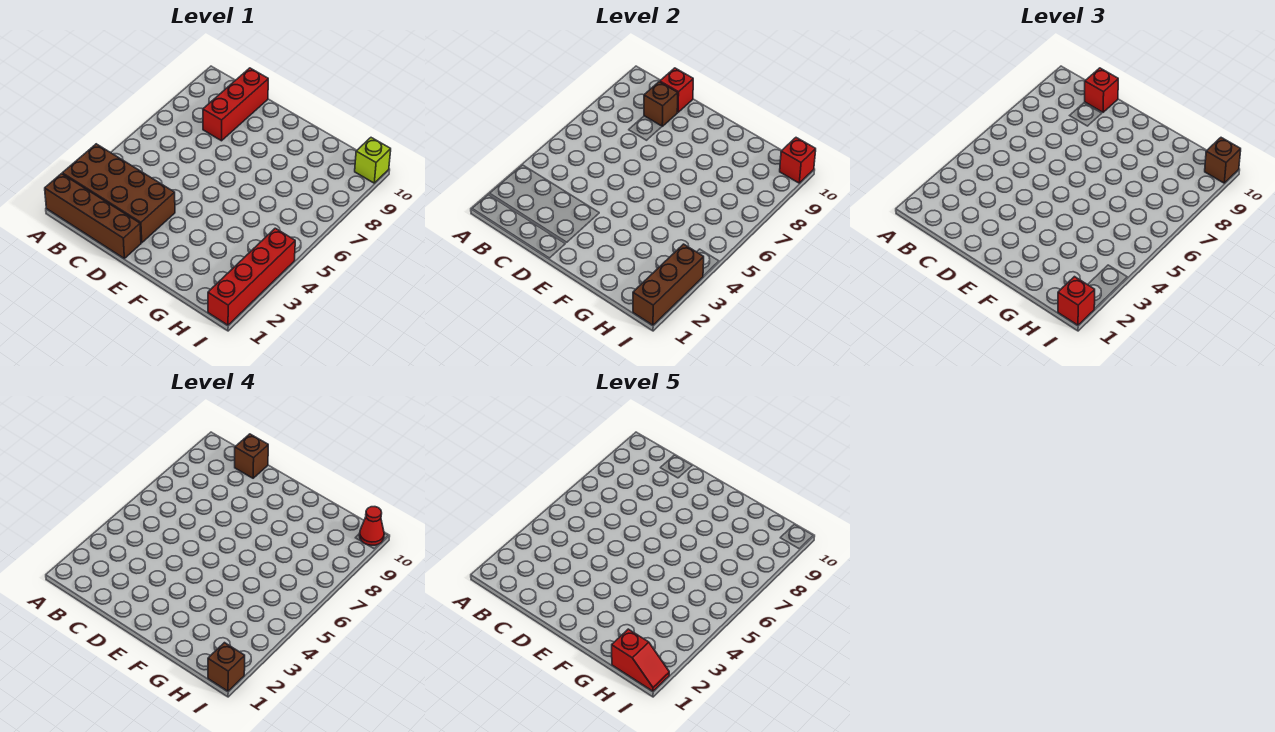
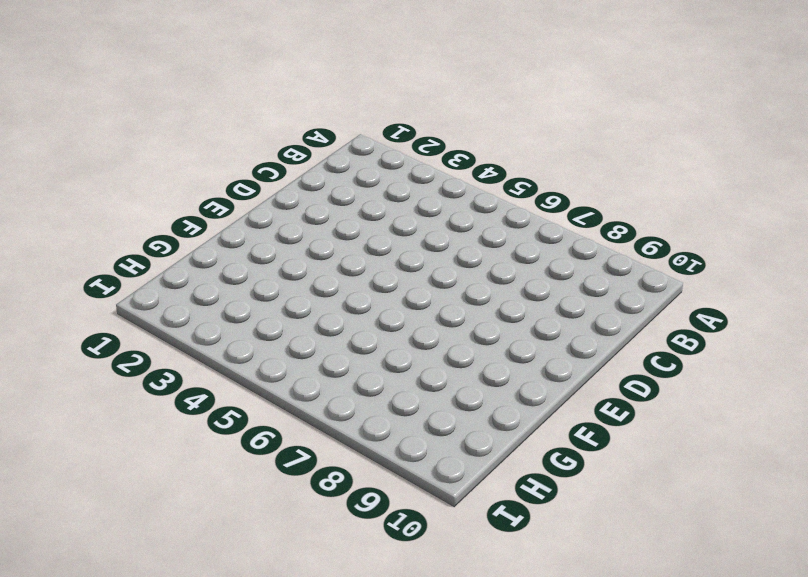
none -> brown brick A1:D1 level 1
none -> brown brick A2:D3 level 1
none -> red brick C8:C10 level 1

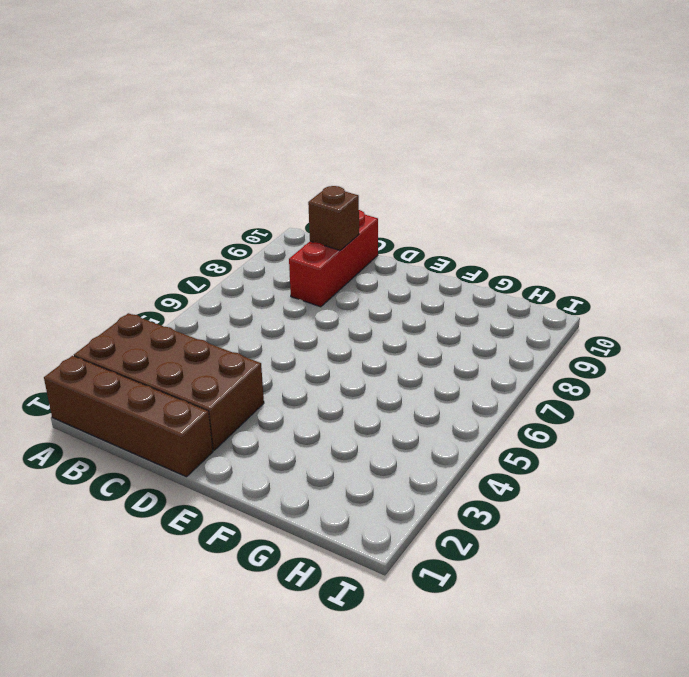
none -> red brick I1:I4 level 1
none -> lime brick I10 level 1
none -> red brick C10 level 2

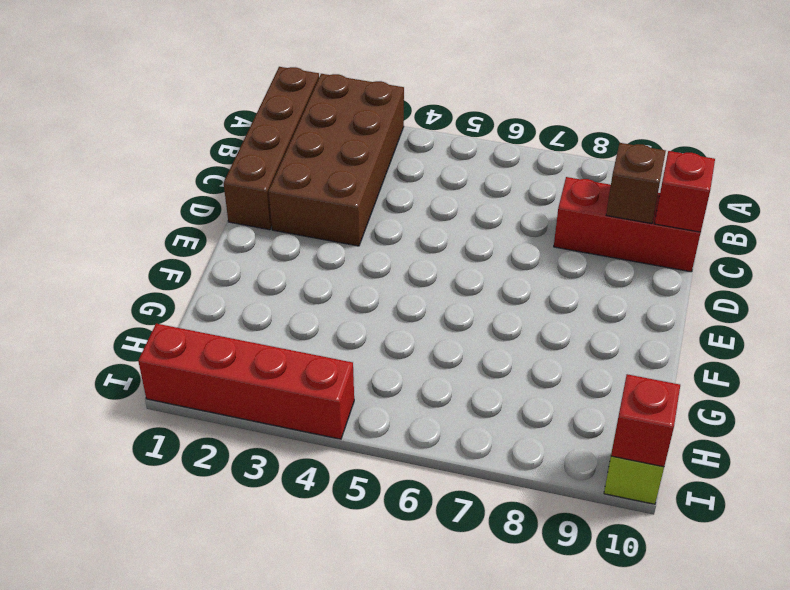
none -> brown brick I1:I3 level 2
none -> red brick C10 level 3
none -> red brick I1 level 3

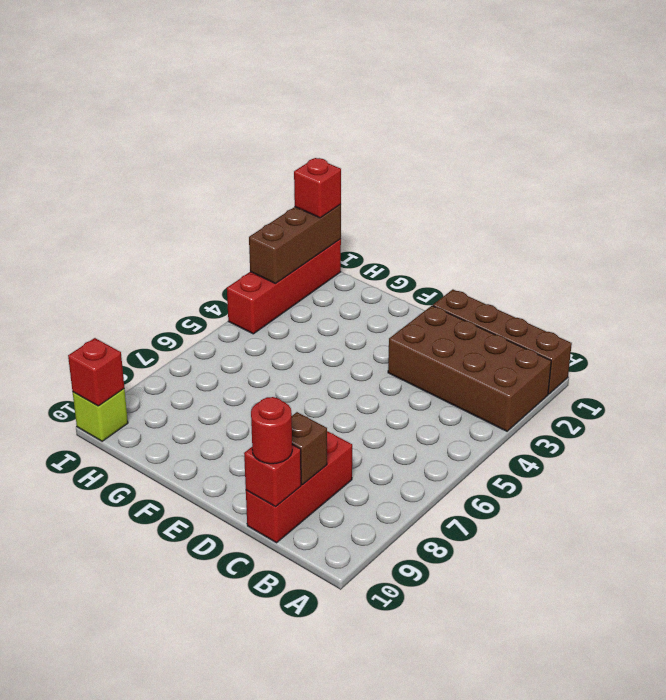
red round brick C10 level 3 -> red brick C10 level 3
none -> brown brick I10 level 3
none -> brown brick C10 level 4
none -> brown brick I1 level 4

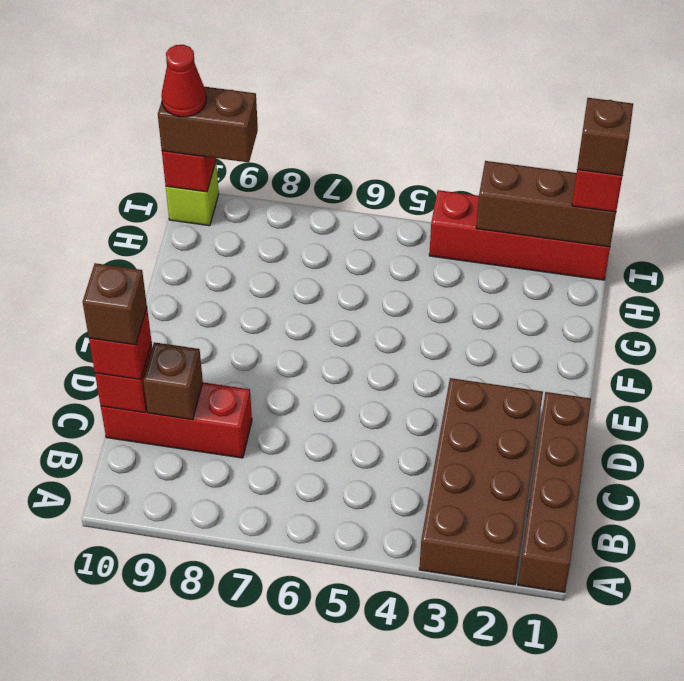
brown brick I9:I10 level 3 -> brown brick I10 level 3
none -> red slope H1:I1 level 5 top H

